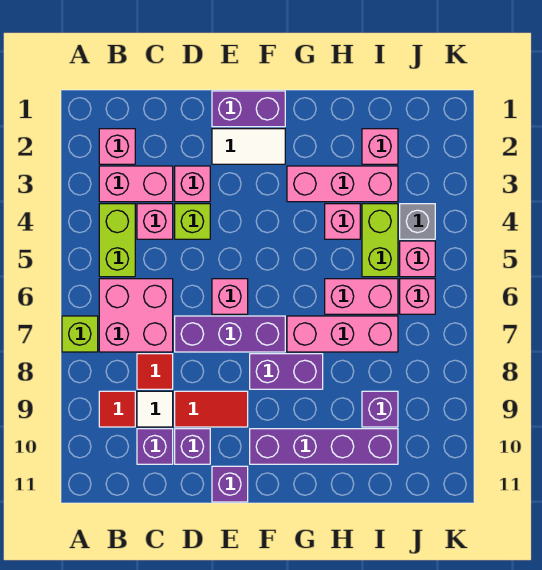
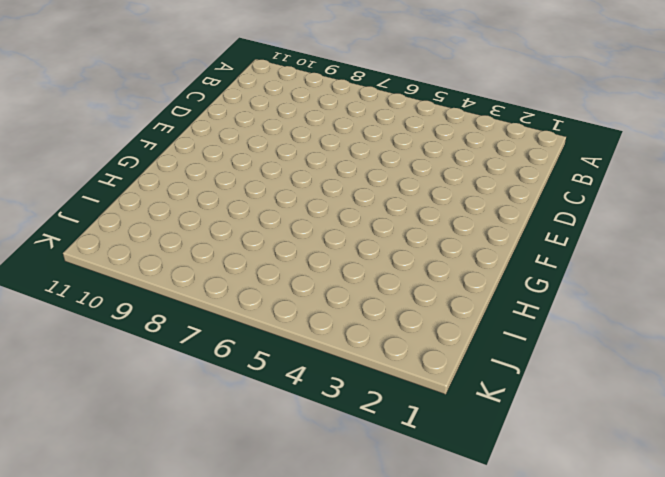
none -> lime brick A7 level 1
none -> pink brick B2 level 1
none -> pink brick B3:C3 level 1
none -> lime brick B4:B5 level 1

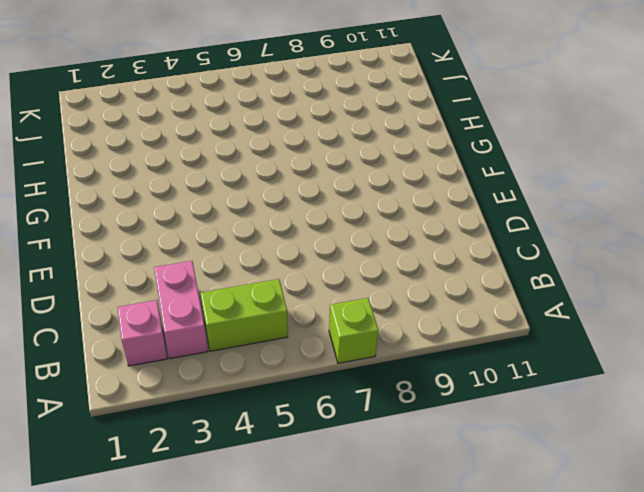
none -> pink brick B6:C7 level 1
none -> red tile B9 level 1
none -> pink brick C4 level 1
none -> red tile C8 level 1

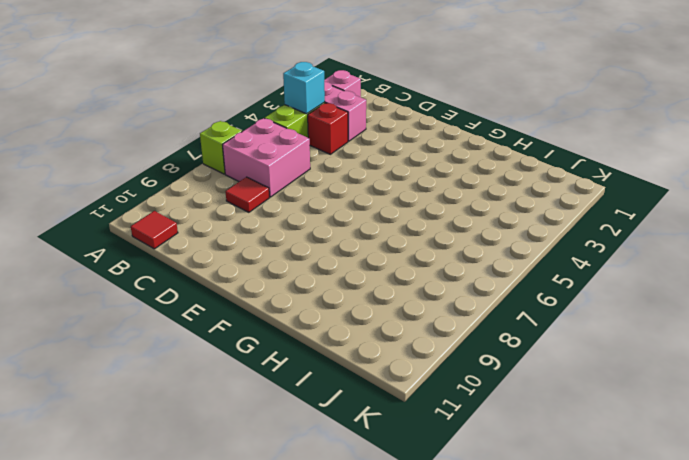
cyan brick B4 level 2 -> none
red tile B11 level 1 -> red tile B9 level 1
red brick C4 level 1 -> pink brick C4 level 1
none -> white tile C9 level 1
none -> purple brick C10 level 1
none -> pink brick D3 level 1
none -> lime brick D4 level 1

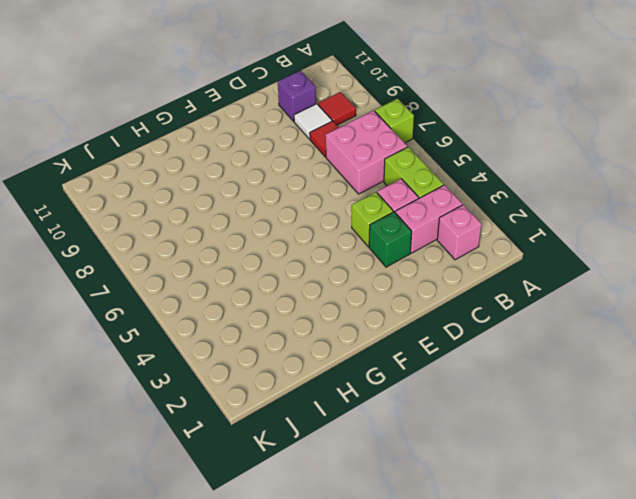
green brick D3 level 1 -> pink brick D3 level 1
none -> purple brick D7:F7 level 1
none -> red tile D9:E9 level 1
none -> purple brick D10 level 1
none -> purple brick E1:F1 level 1

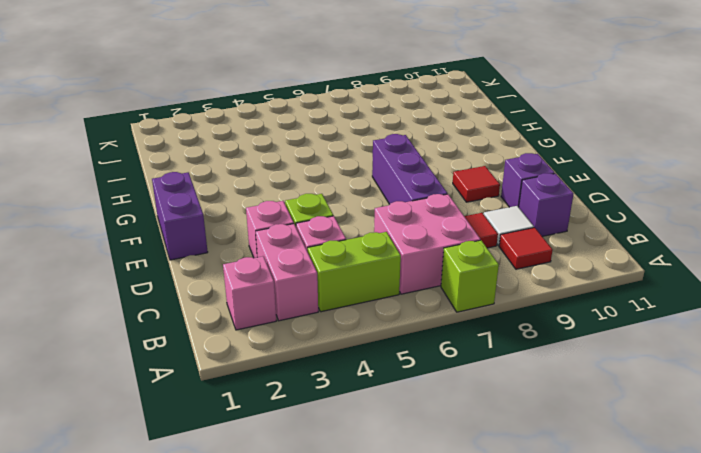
red tile E9 level 1 -> red tile D9:E9 level 1
none -> white tile E2:F2 level 1
none -> pink brick E6 level 1
none -> purple brick E11 level 1
none -> purple brick F8:G8 level 1

